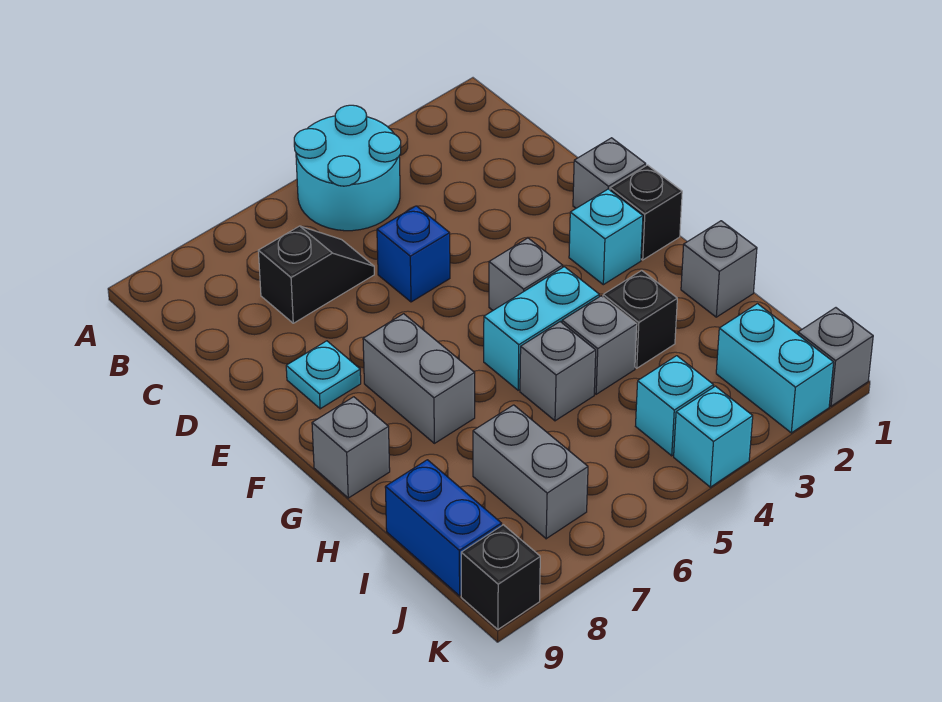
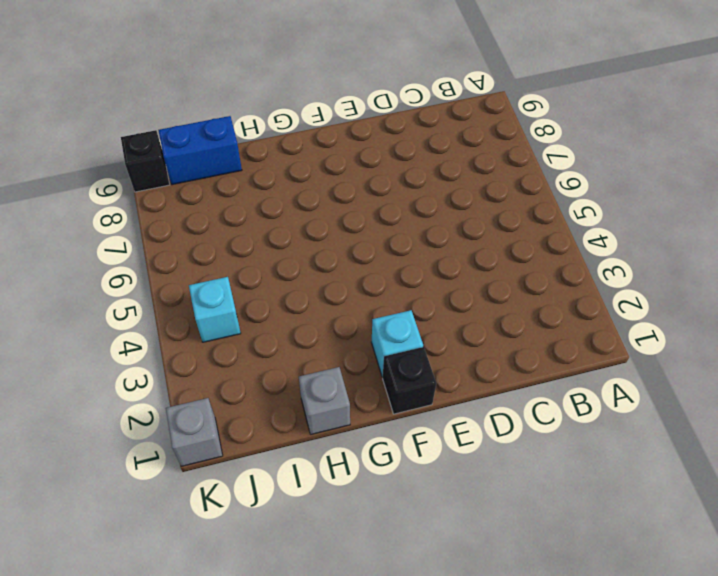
none -> cyan round brick A4:B5 level 1
none -> black slope C6:C7 level 1 top 7
none -> blue brick D5 level 1

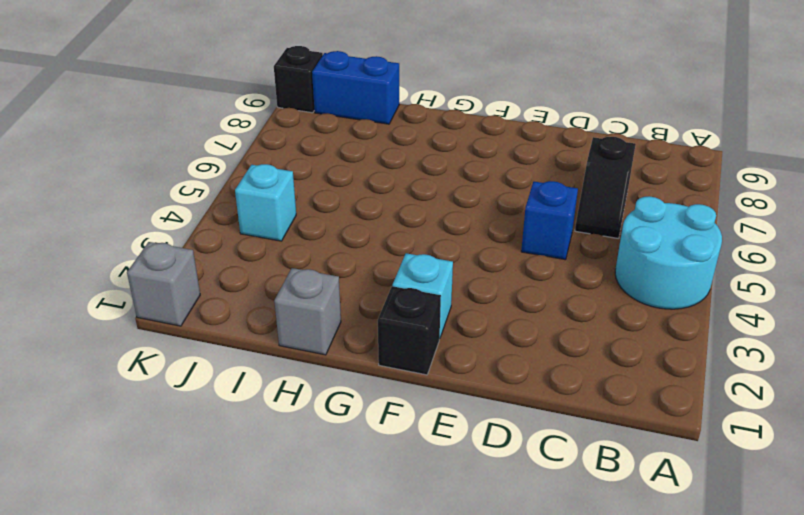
none -> grey brick E1 level 1
none -> cyan plate E8 level 1
none -> grey brick F4 level 1

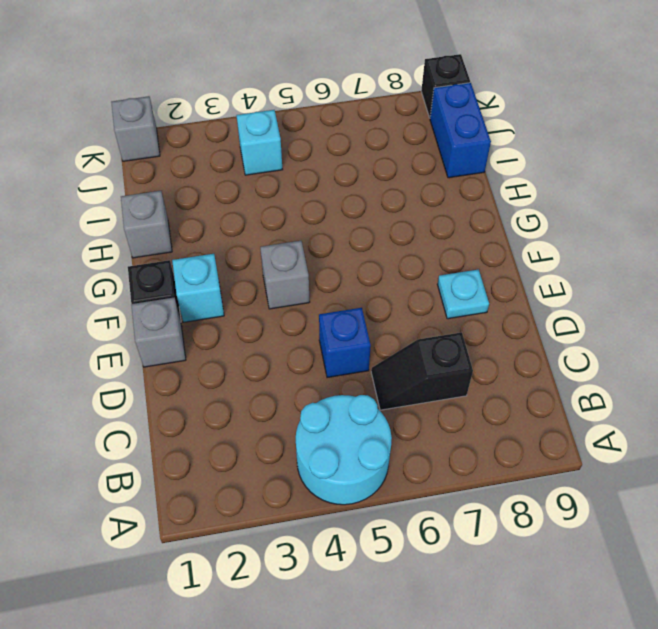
none -> grey brick F7:G7 level 1
none -> cyan brick G4:G5 level 1
none -> grey brick G9 level 1

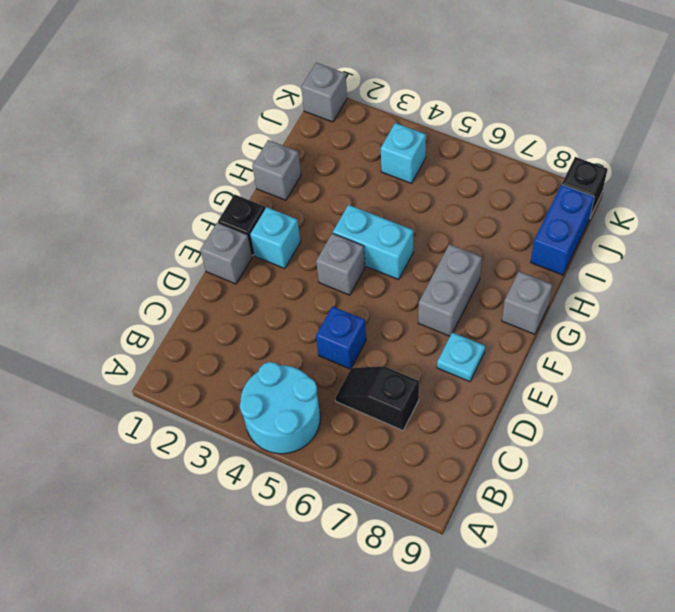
none -> black brick H3 level 1
none -> grey brick H4 level 1
none -> grey brick H5 level 1

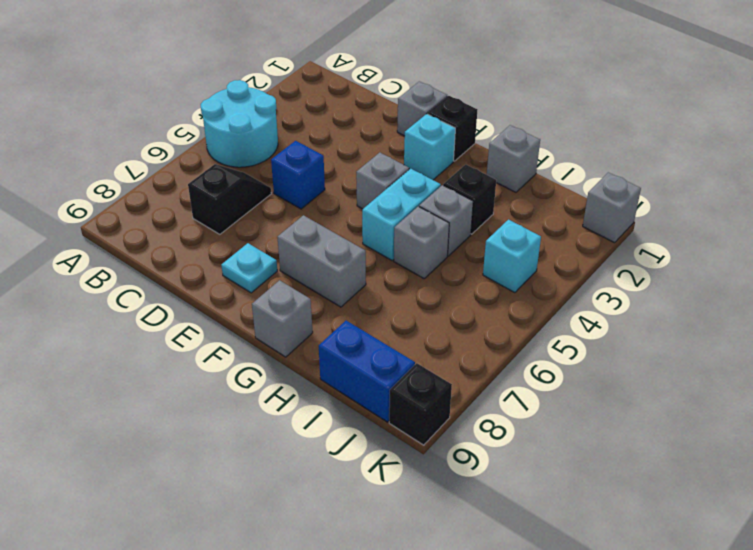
none -> grey brick I7:J7 level 1
none -> cyan brick J2:K2 level 1
none -> cyan brick K4 level 1

